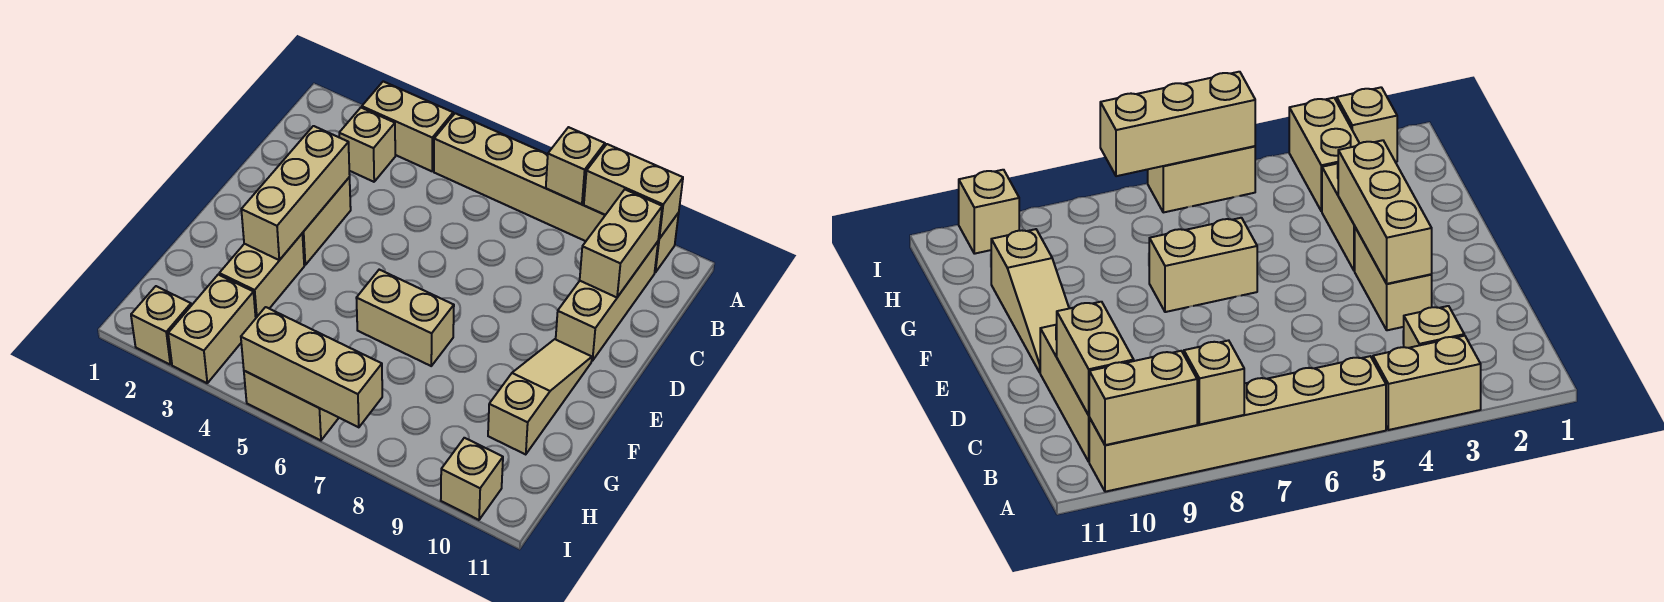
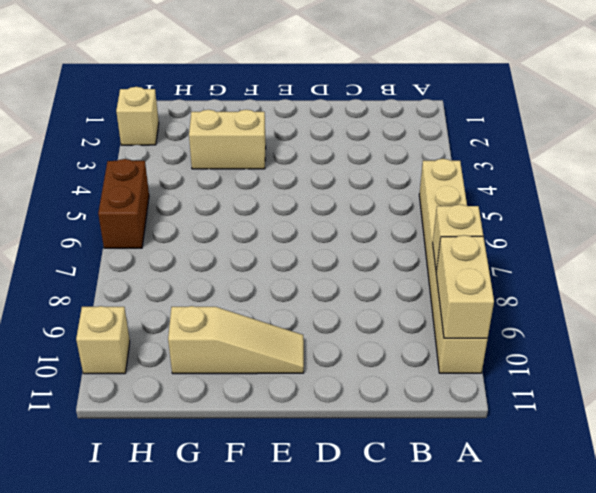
brown brick I5:I6 level 1 -> tan brick I5:I6 level 1
none -> tan brick A3:A4 level 1
none -> tan brick B3 level 1
none -> tan brick B10:D10 level 1

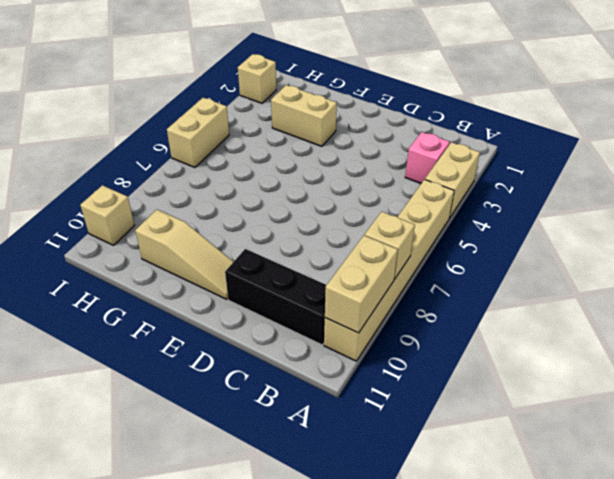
pink brick B3 level 1 -> tan brick B3 level 1
black brick B10:D10 level 1 -> tan brick B10:D10 level 1
none -> tan brick D3:E3 level 1
none -> tan brick F6:F7 level 1
none -> tan brick H3:I3 level 1

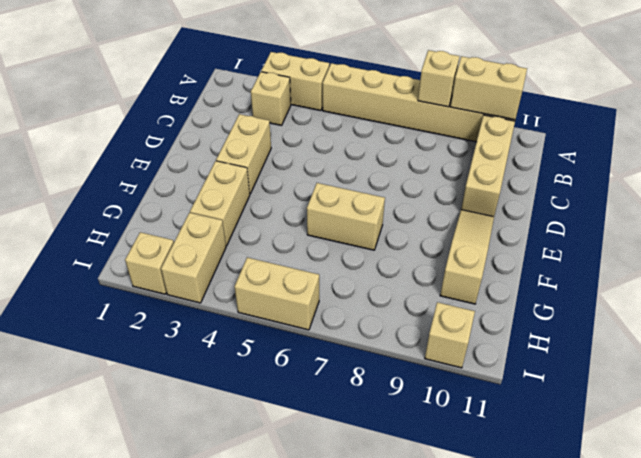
none -> tan brick B10:C10 level 2
none -> tan brick D3:F3 level 2
none -> tan brick I5:I7 level 2

